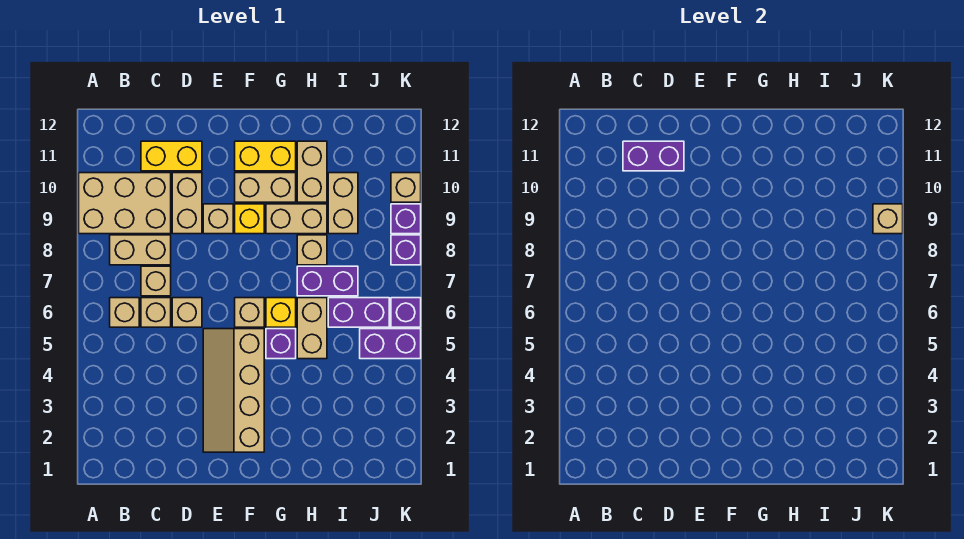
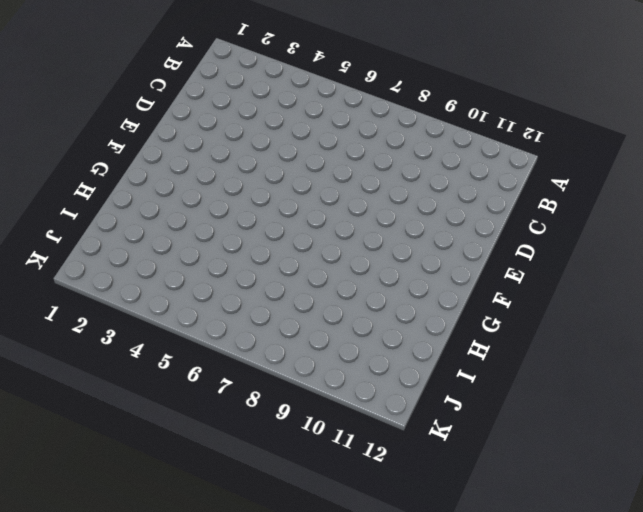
none -> tan brick A9:C10 level 1
none -> tan brick B6 level 1
none -> tan brick B8:C8 level 1
none -> tan brick C6 level 1

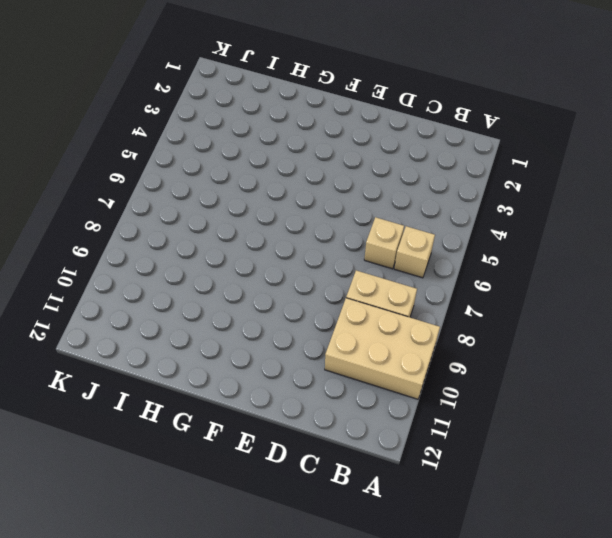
none -> tan brick C7 level 1
none -> yellow brick C11:D11 level 1
none -> tan brick D6 level 1
none -> tan brick D9:D10 level 1

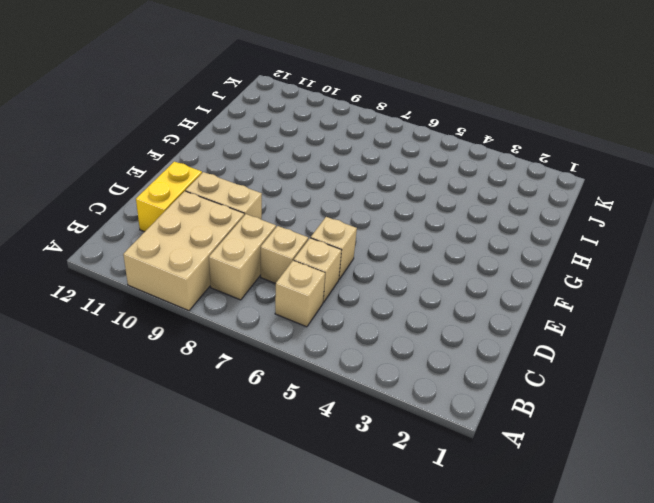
none -> tan slope E2:F5 level 1 top F
none -> tan brick E9 level 1
none -> tan brick F6 level 1
none -> yellow brick F9 level 1

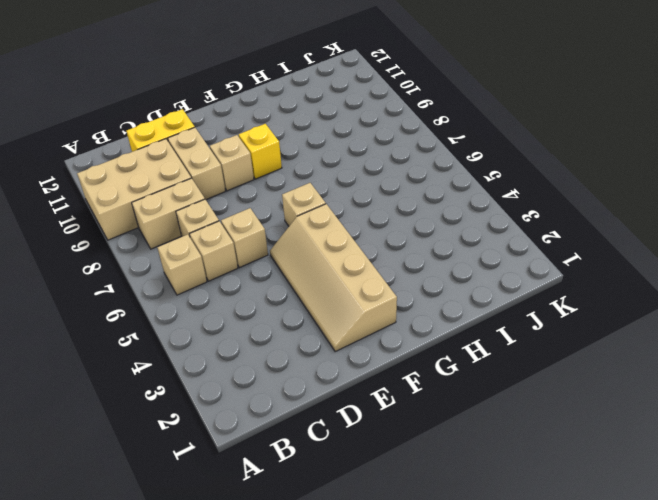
none -> tan brick F10:G10 level 1
none -> yellow brick F11:G11 level 1
none -> purple brick G5 level 1
none -> yellow brick G6 level 1

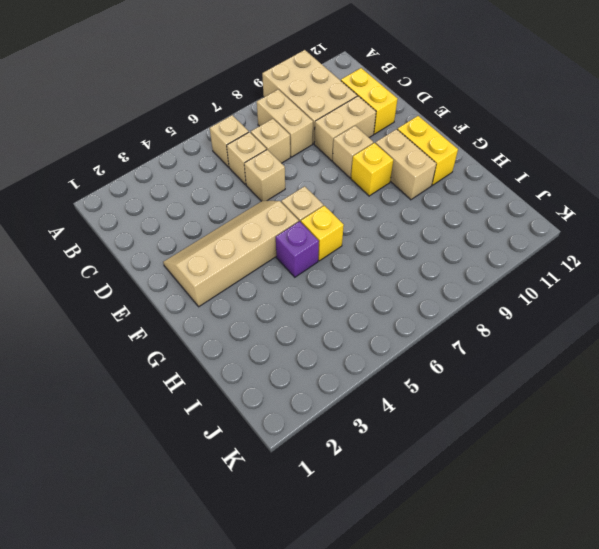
none -> tan brick G9:H9 level 1
none -> tan brick H5:H6 level 1
none -> purple brick H7:I7 level 1
none -> tan brick H8 level 1

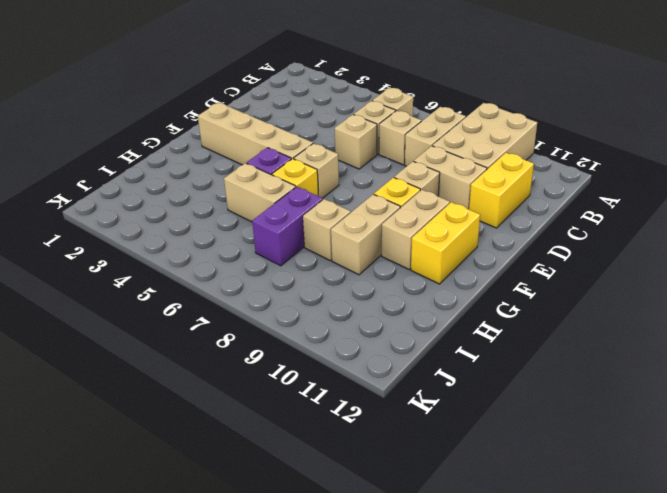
none -> tan brick H10:H11 level 1
none -> purple brick I6:J6 level 1
none -> tan brick I9:I10 level 1
none -> purple brick J5:K5 level 1

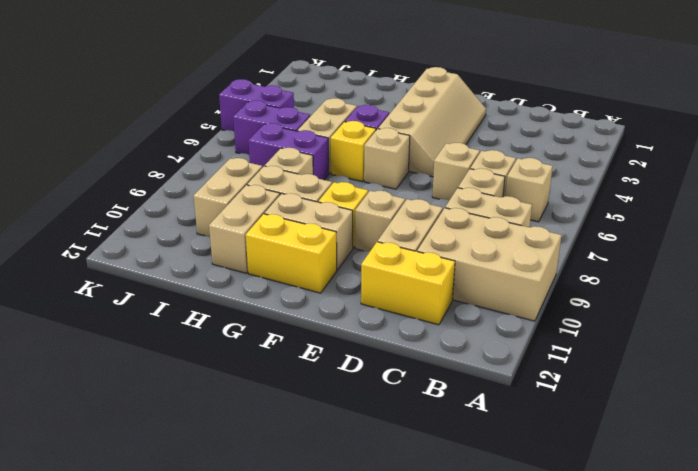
none -> purple brick K6 level 1
none -> purple brick K8 level 1
none -> purple brick K9 level 1
none -> tan brick K10 level 1

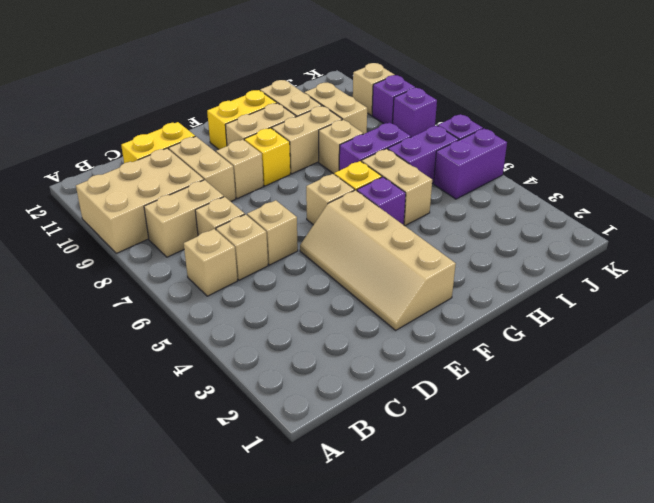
none -> purple brick C11:D11 level 2
none -> tan brick K9 level 2

